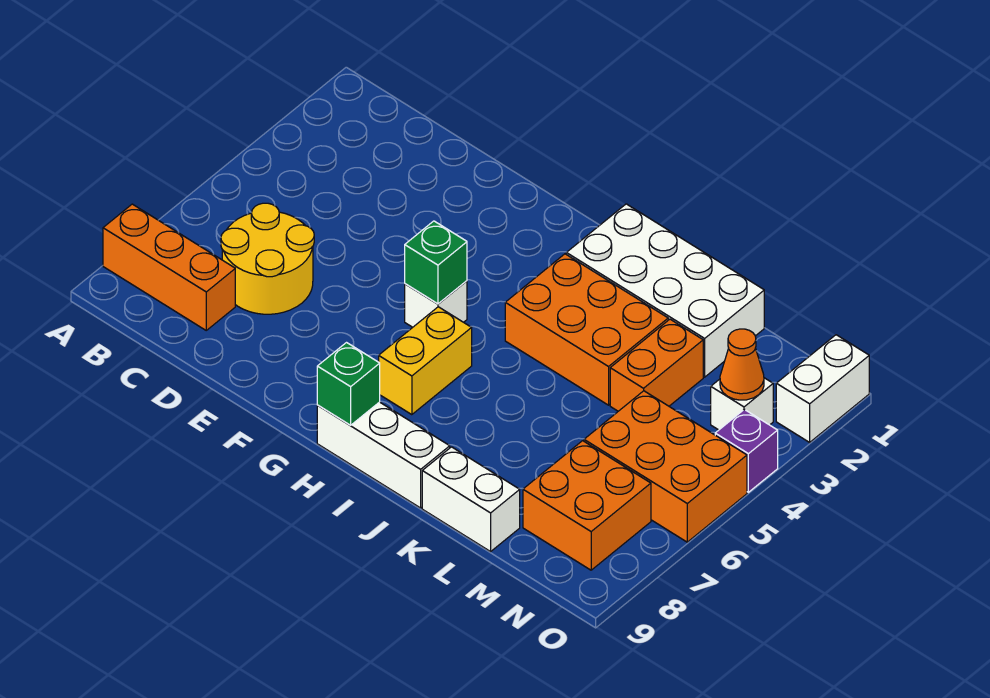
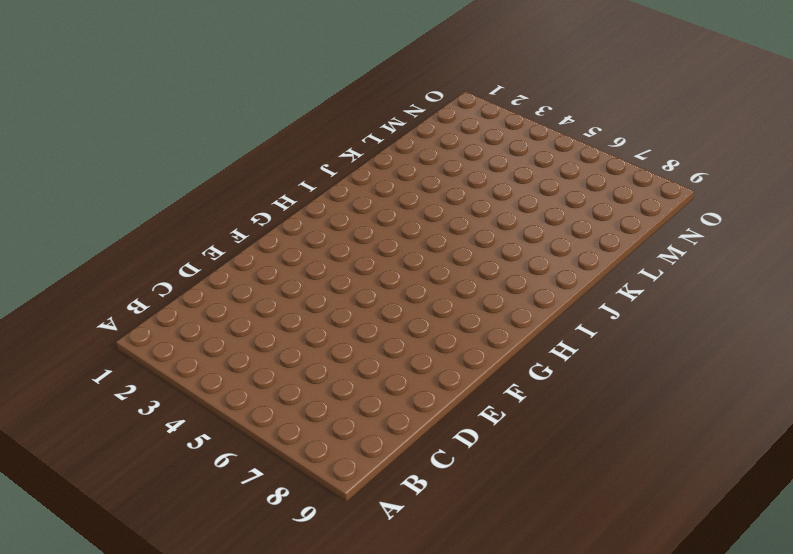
none -> orange brick A8:C8 level 1
none -> yellow round brick C6:D7 level 1
none -> white brick G5 level 1

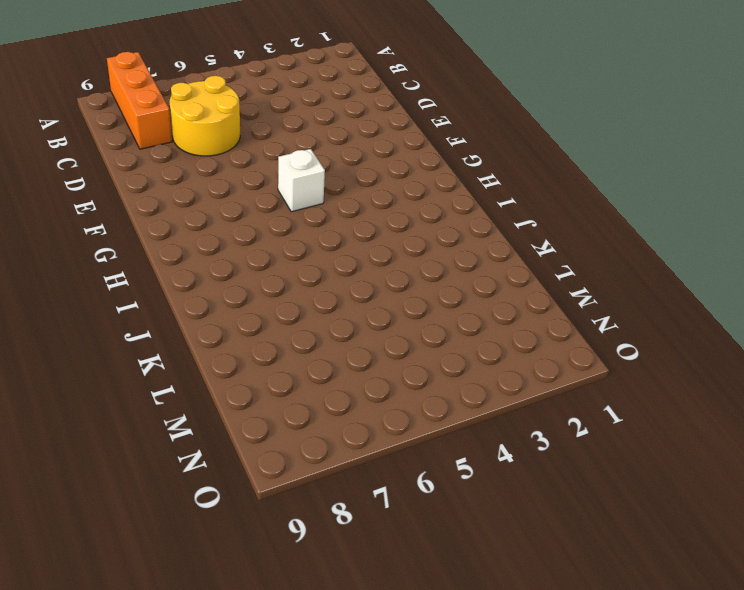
none -> yellow brick H6:H7 level 1
none -> white brick H9:J9 level 1
none -> white brick I1:L2 level 1

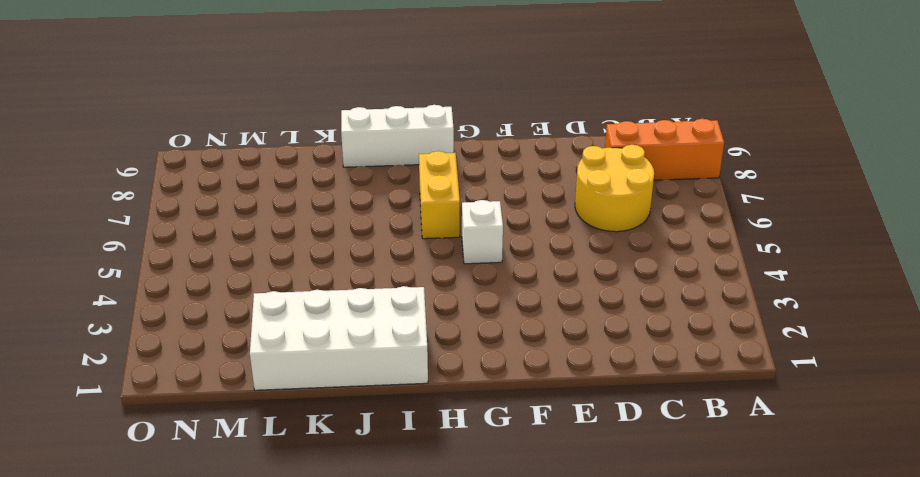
none -> orange brick I3:K4 level 1
none -> white brick K9:L9 level 1
none -> orange brick L3:L4 level 1

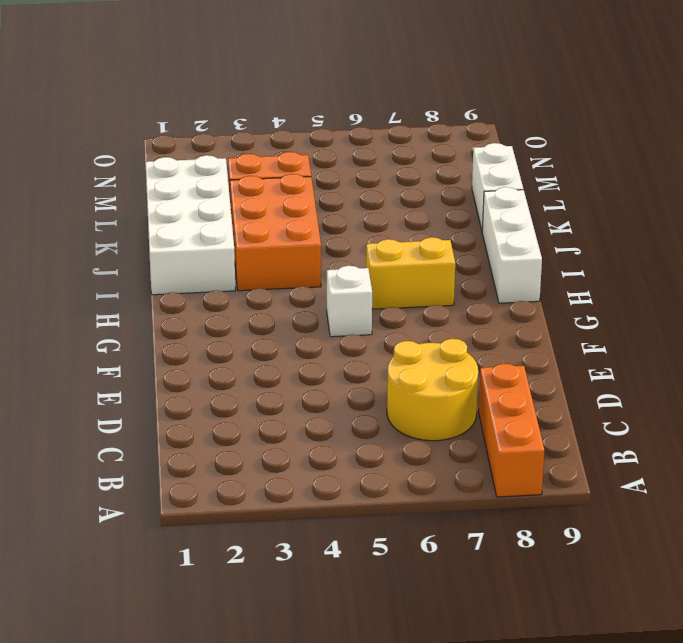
none -> orange brick M5:O6 level 1
none -> orange brick M7:N8 level 1
none -> white brick N3 level 1

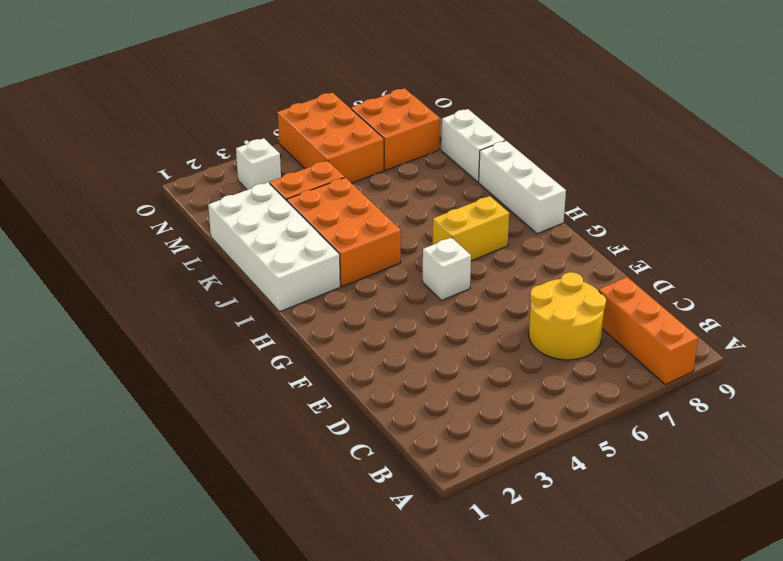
none -> white brick O1:O2 level 1
none -> purple brick O4 level 1
none -> green brick G5 level 2

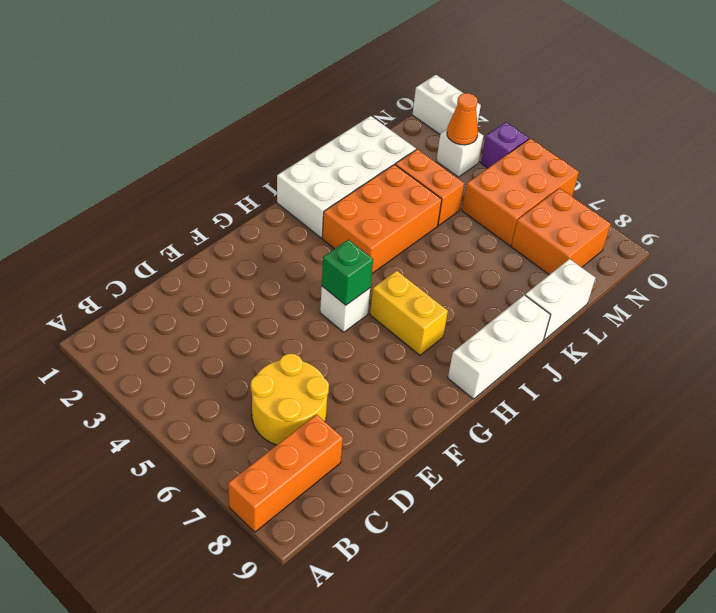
none -> green brick H9 level 2

